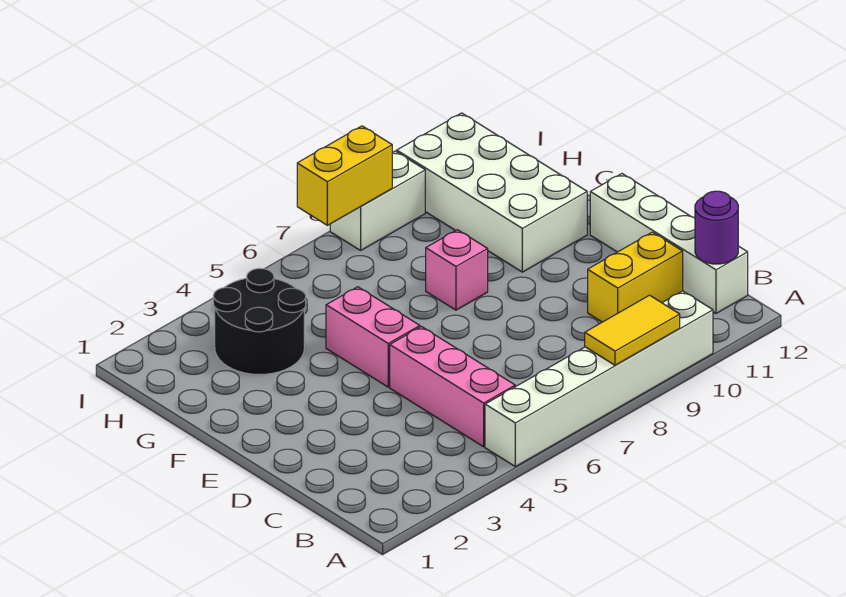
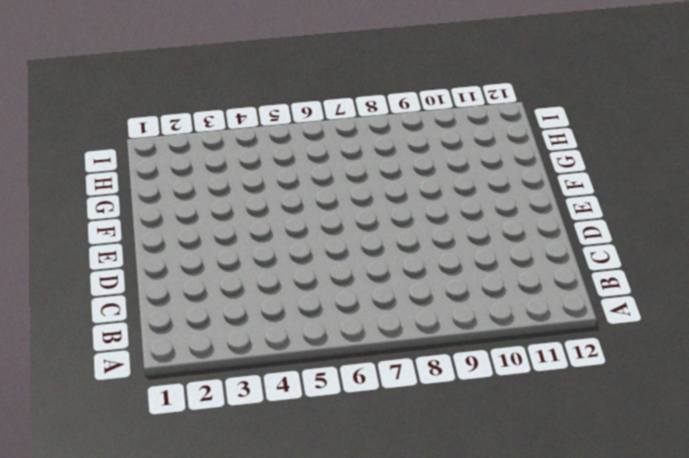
none -> white brick A5:A10 level 1
none -> pink brick B5:D5 level 1
none -> white brick B12:E12 level 1

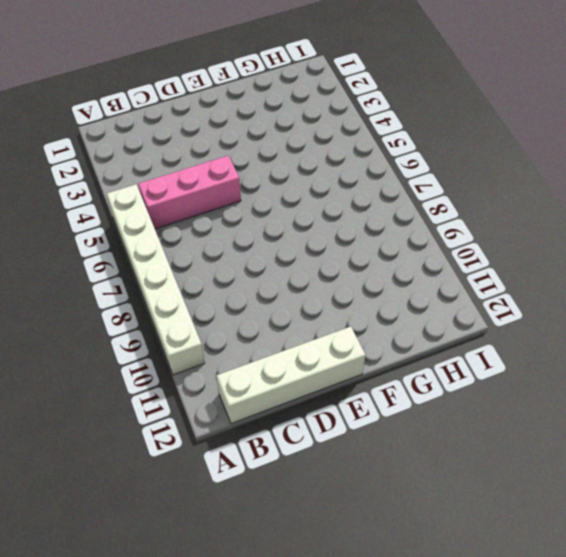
none -> yellow brick C10:C11 level 1
none -> pink brick E5:F5 level 1
none -> pink brick F8 level 1

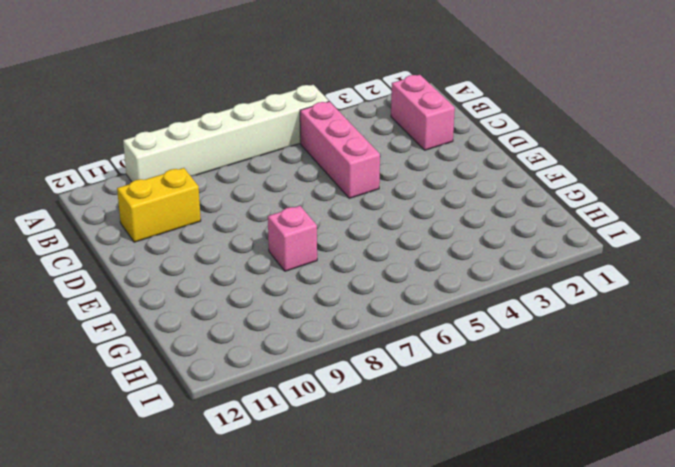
pink brick B2:C2 level 1 -> pink brick E5:F5 level 1
none -> white brick B12:E12 level 1
none -> white brick F10:I11 level 1
none -> black round brick G3:H4 level 1

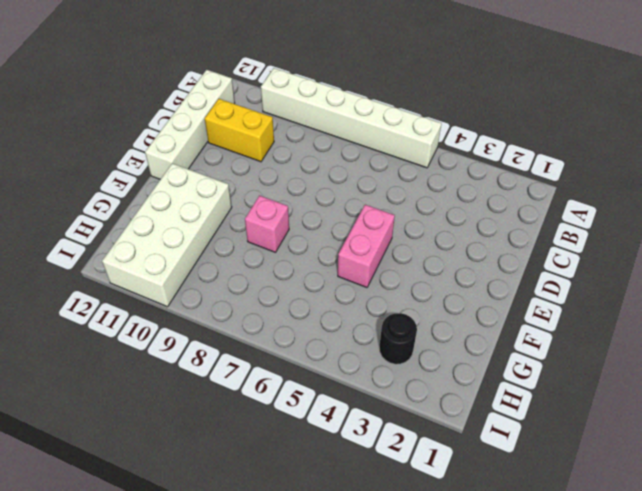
black round brick H3 level 1 -> black round brick G3:H4 level 1
none -> pink brick B5:D5 level 1
none -> white brick I8:I9 level 1
none -> yellow tile A8:A9 level 2

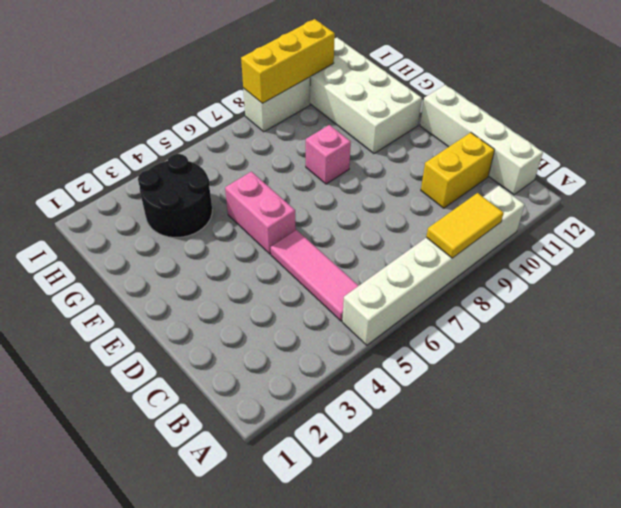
pink tile B5:D5 level 1 -> pink brick B5:D5 level 1
yellow brick I8:I10 level 2 -> yellow brick I7:I8 level 2
none -> purple round brick B12 level 2

